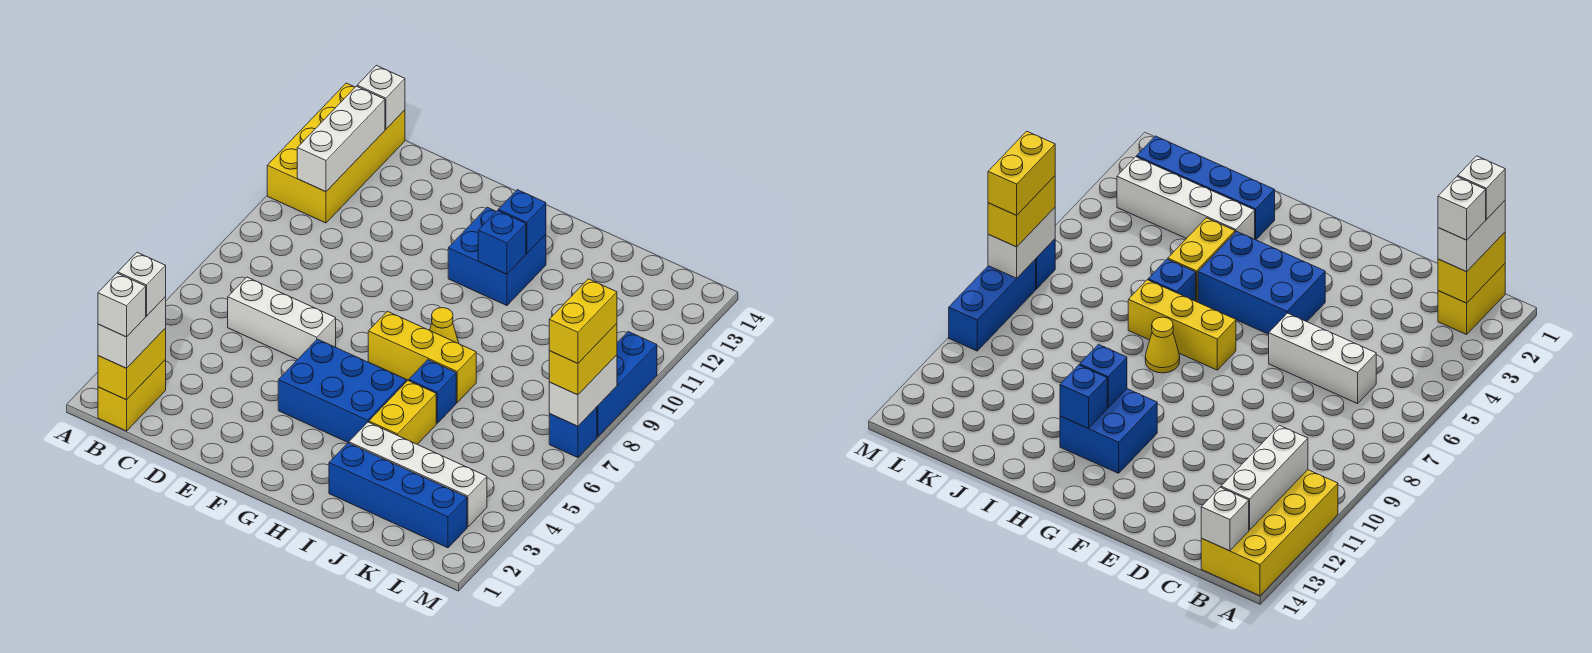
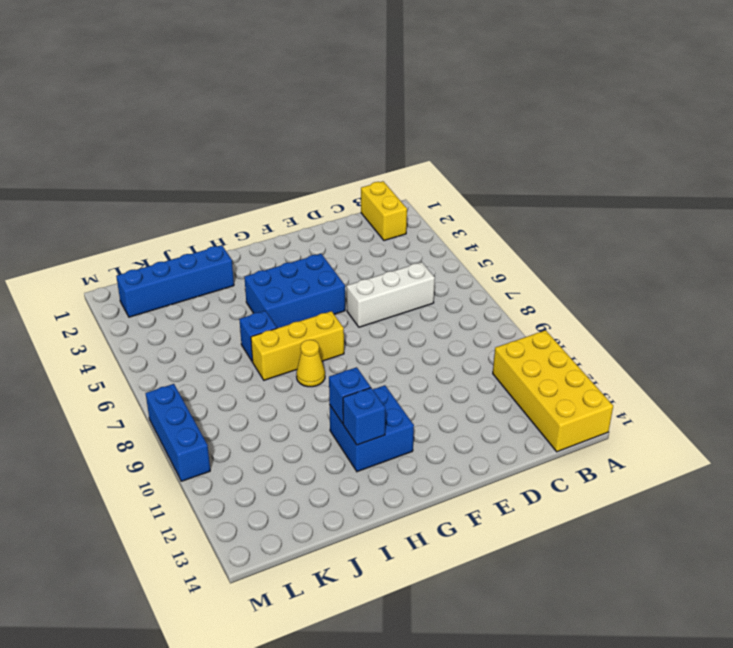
none -> white brick I3:L3 level 1
none -> yellow brick I4:I5 level 1
none -> blue brick M7 level 1

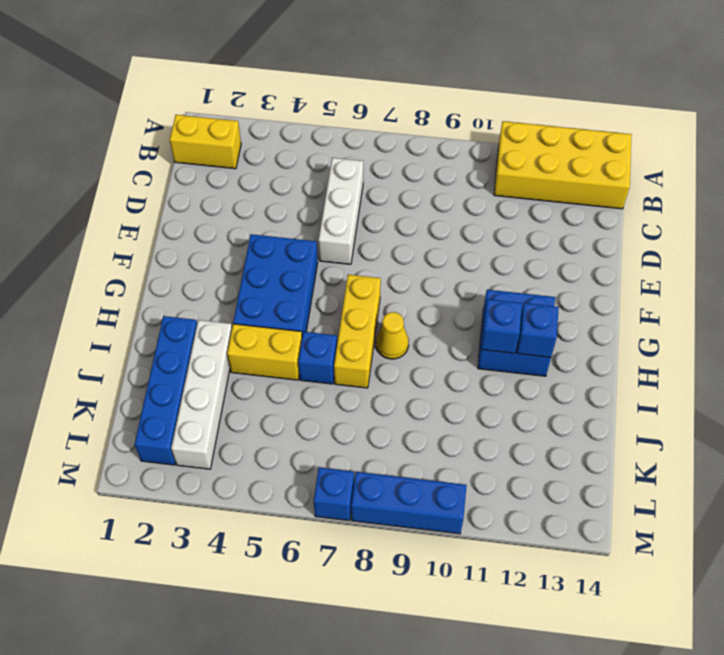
none -> yellow brick B1:B2 level 2
none -> white brick B11:B13 level 2
none -> white brick B14 level 2

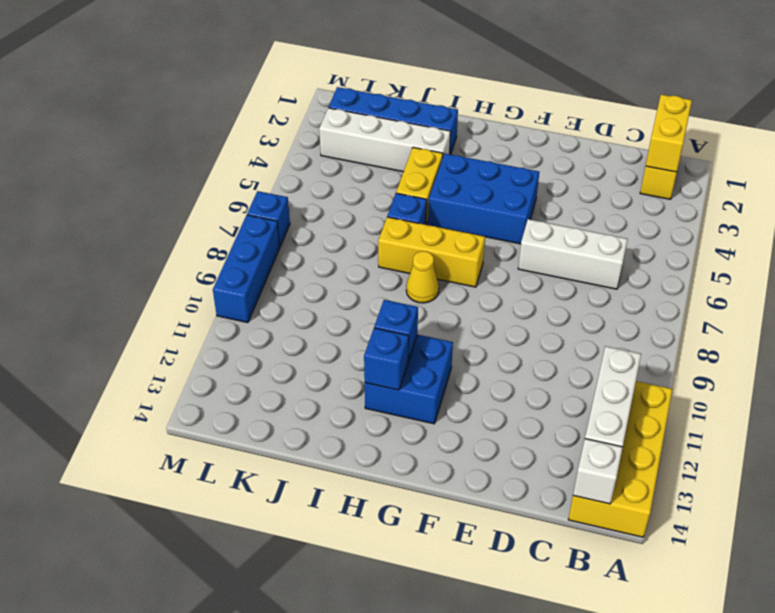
none -> white brick M7:M8 level 2
none -> white brick B1:B2 level 3
none -> yellow brick M7:M8 level 3

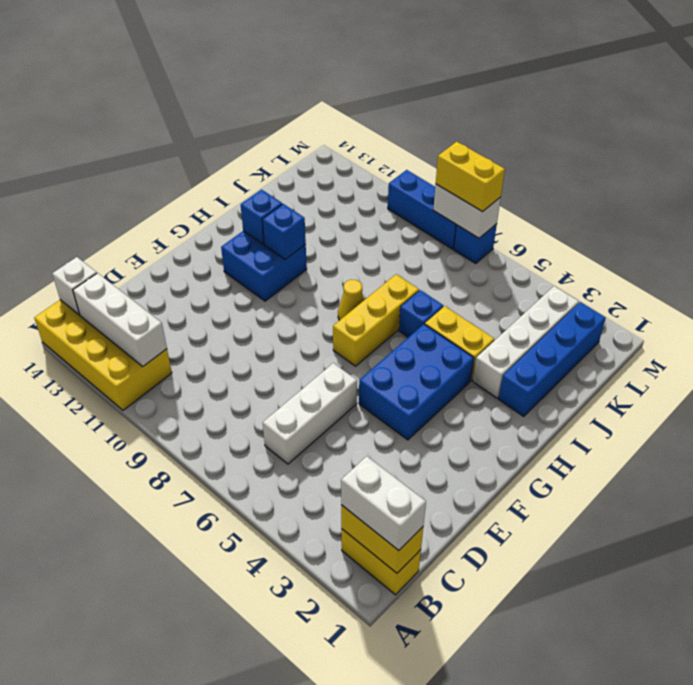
none -> white brick B1 level 4
none -> white brick B2 level 4
none -> yellow brick M7:M8 level 4

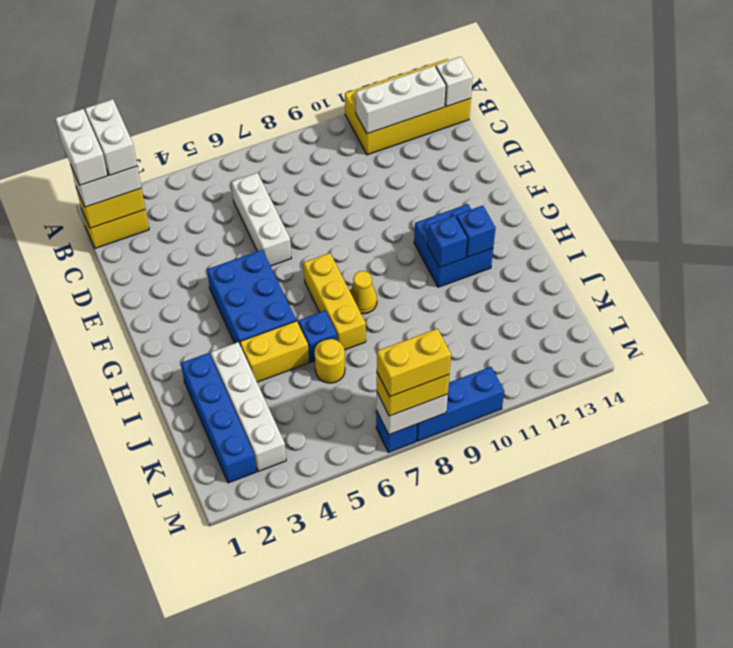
white brick A1:B1 level 4 -> white brick B1 level 4
white brick A2:B2 level 4 -> white brick B2 level 4
yellow round brick J6 level 1 -> none

